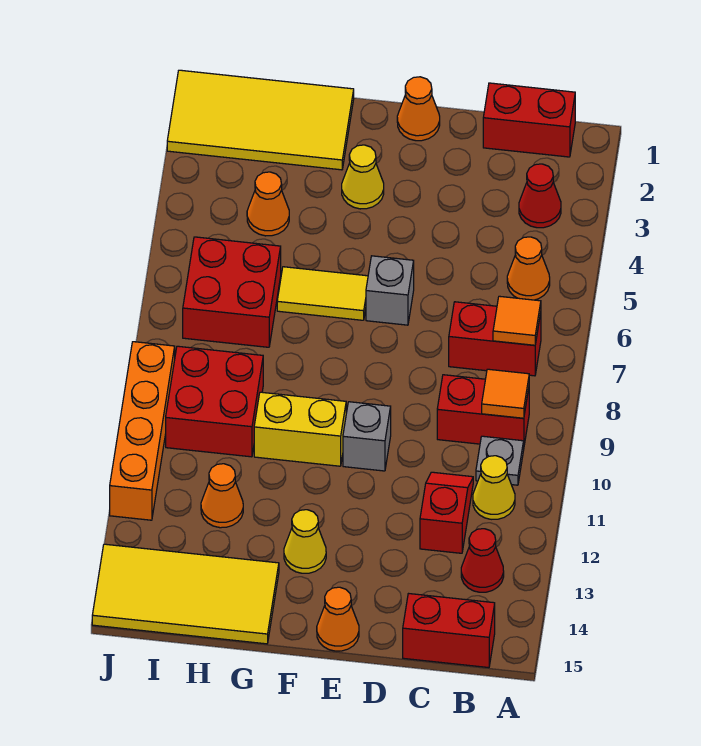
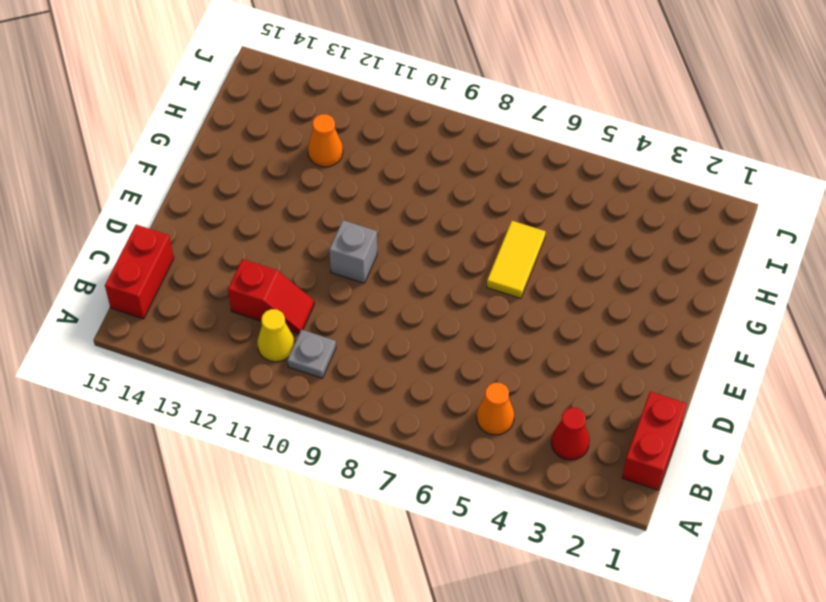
none -> red brick B7:C7 level 1
none -> red brick B9:C9 level 1
none -> red cone B13 level 1

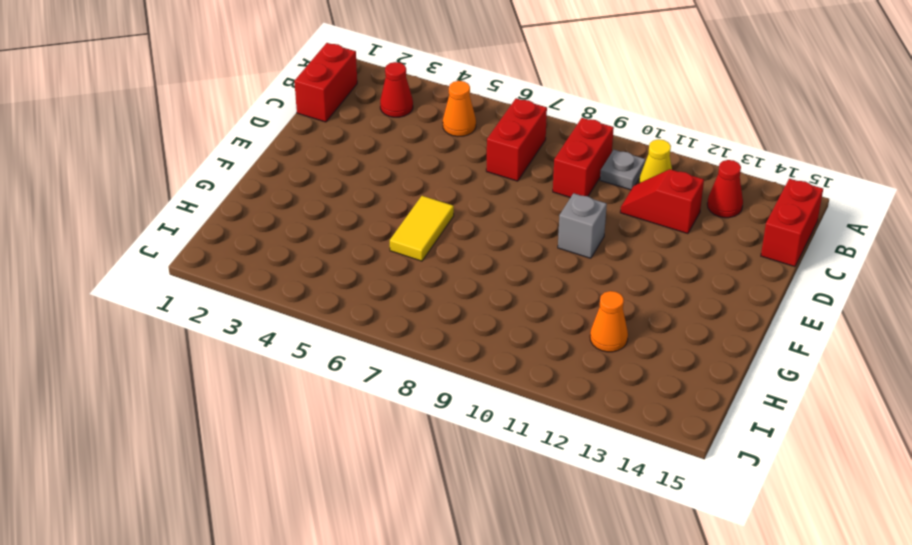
none -> orange cone E1 level 1
none -> grey brick E6 level 1
none -> orange cone E15 level 1

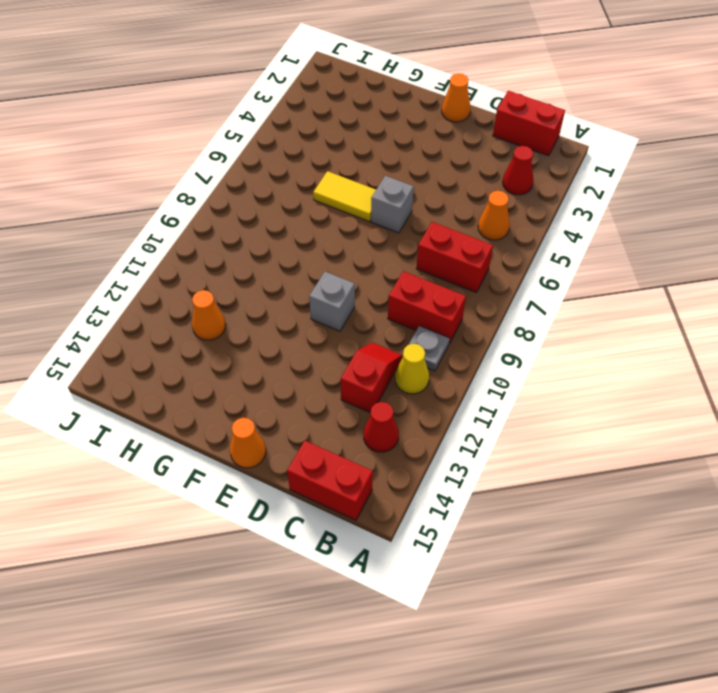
none -> yellow cone F3 level 1
none -> yellow brick F10:G10 level 1
none -> yellow cone F13 level 1

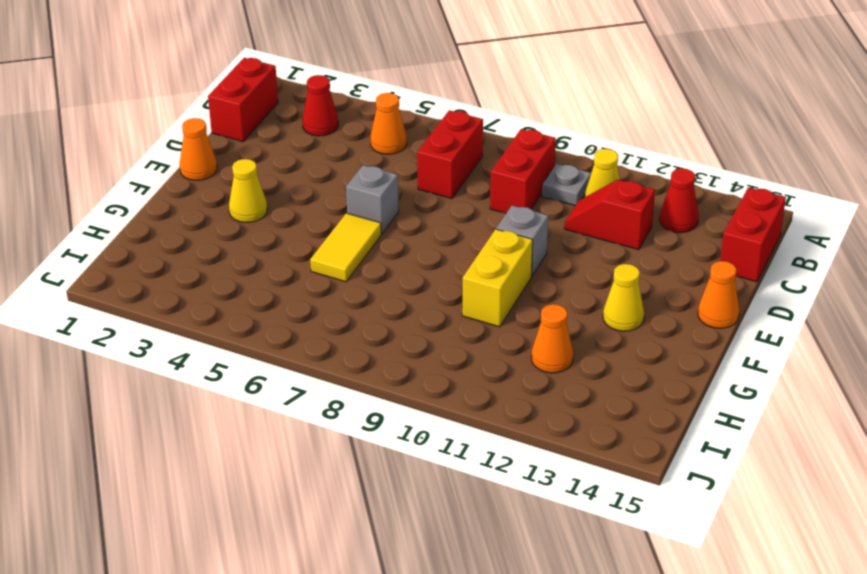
none -> yellow tile G1:J2 level 1
none -> yellow tile G14:J15 level 1
none -> orange cone H4 level 1

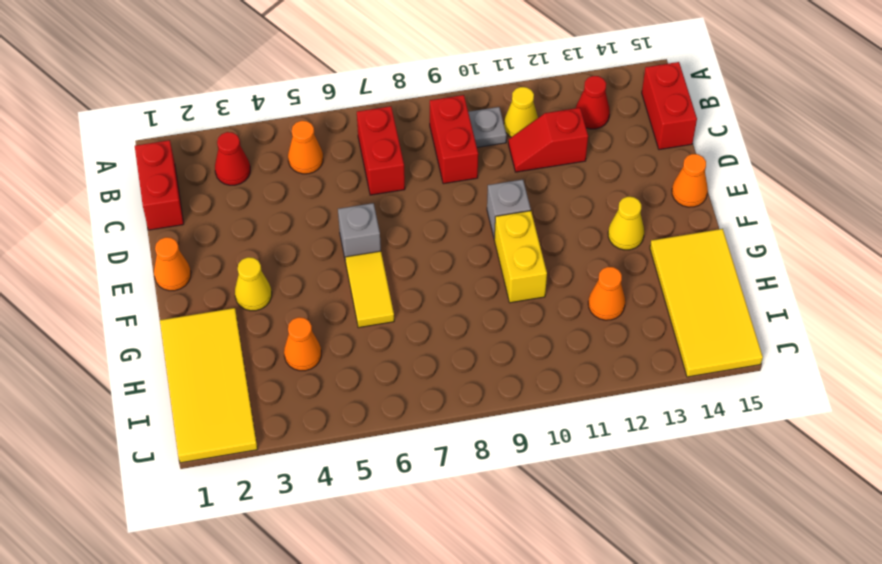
none -> red brick H6:I7 level 1
none -> red brick H9:I10 level 1
none -> orange brick J9:J12 level 1

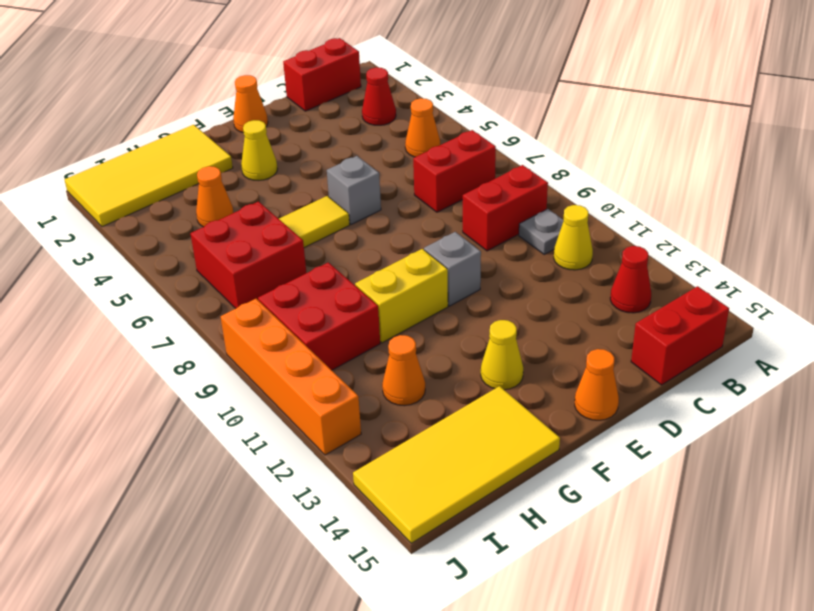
none -> red slope C11:C12 level 1 top 12
none -> orange tile B7 level 2
none -> orange tile B9 level 2

